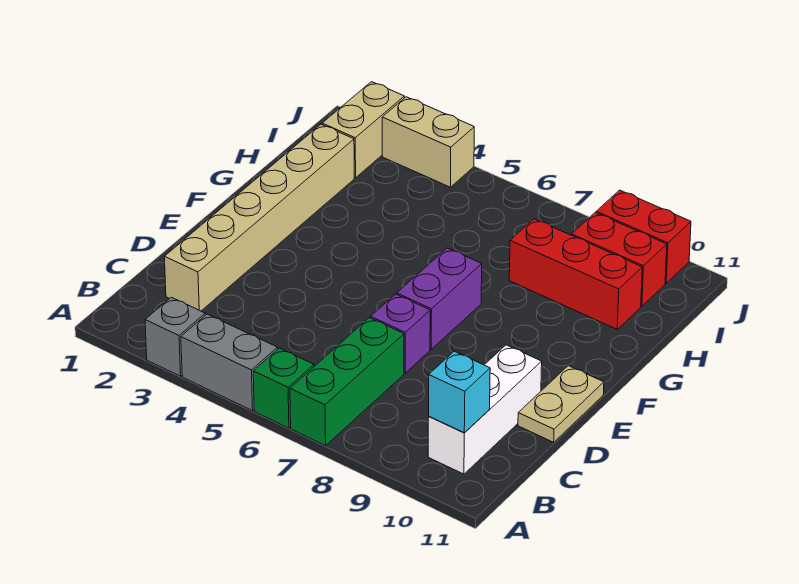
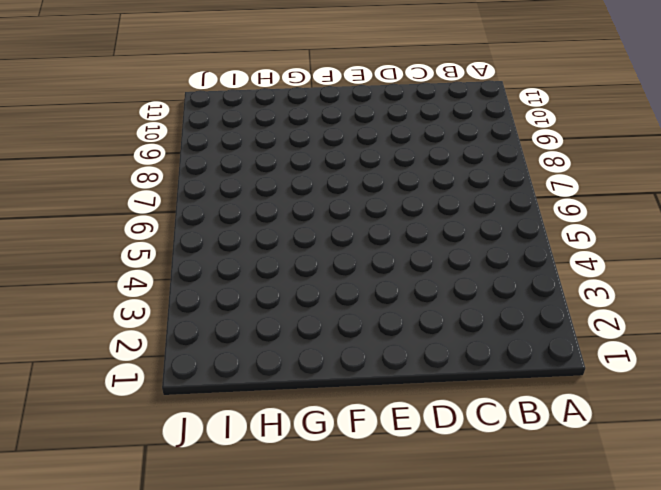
none -> grey brick A3 level 1
none -> grey brick A4:A5 level 1
none -> green brick A6 level 1

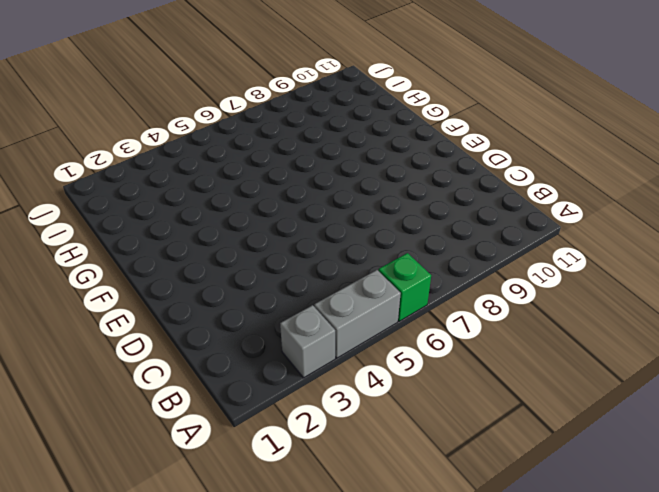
none -> green brick A7:C7 level 1
none -> white brick B10:D10 level 1
none -> tan brick C2:H2 level 1

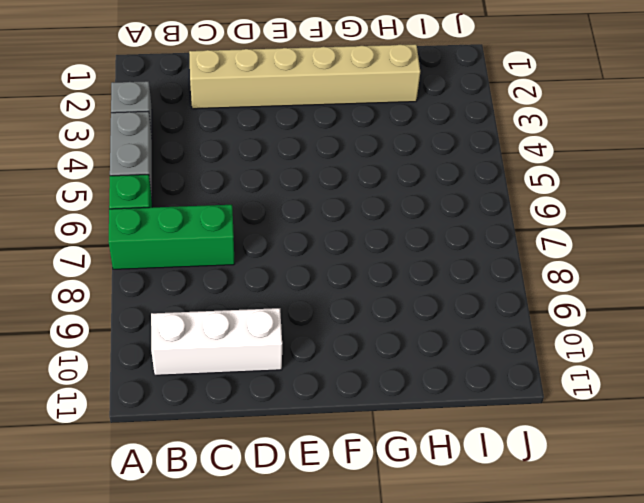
none -> purple brick D7 level 1
none -> tan plate D11:E11 level 1
none -> purple brick E7:F7 level 1

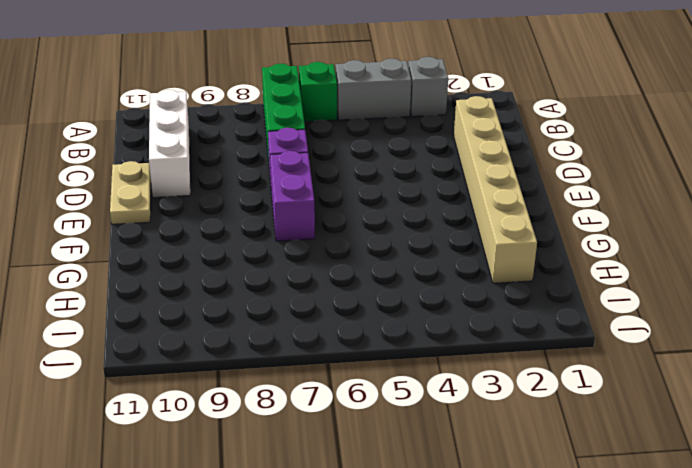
none -> red brick H8:H10 level 1
none -> tan brick I2:J2 level 1
none -> red brick I9:I10 level 1

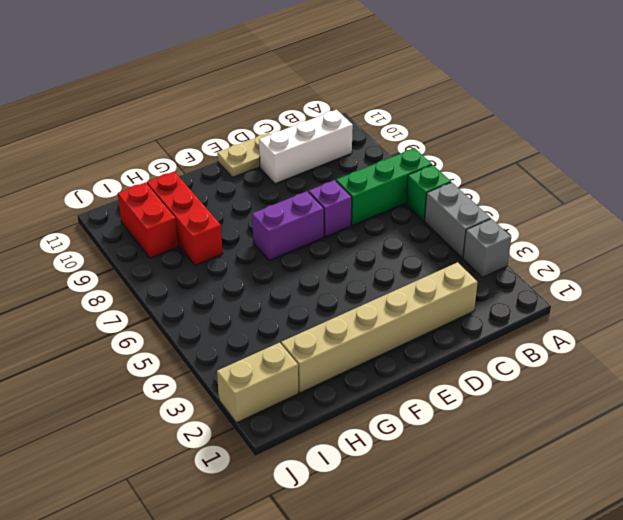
none -> tan brick J3:J4 level 1
none -> red brick J9:J10 level 1
none -> cyan brick B10 level 2

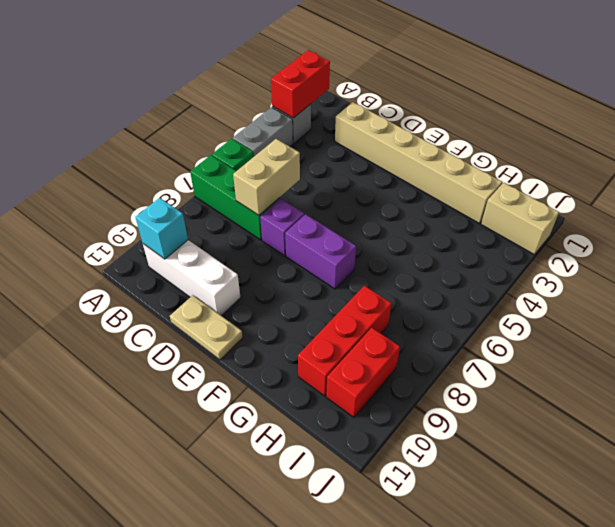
red brick A2:A3 level 2 -> red brick J9:J10 level 1
tan brick C6:C7 level 2 -> tan brick J3:J4 level 1

